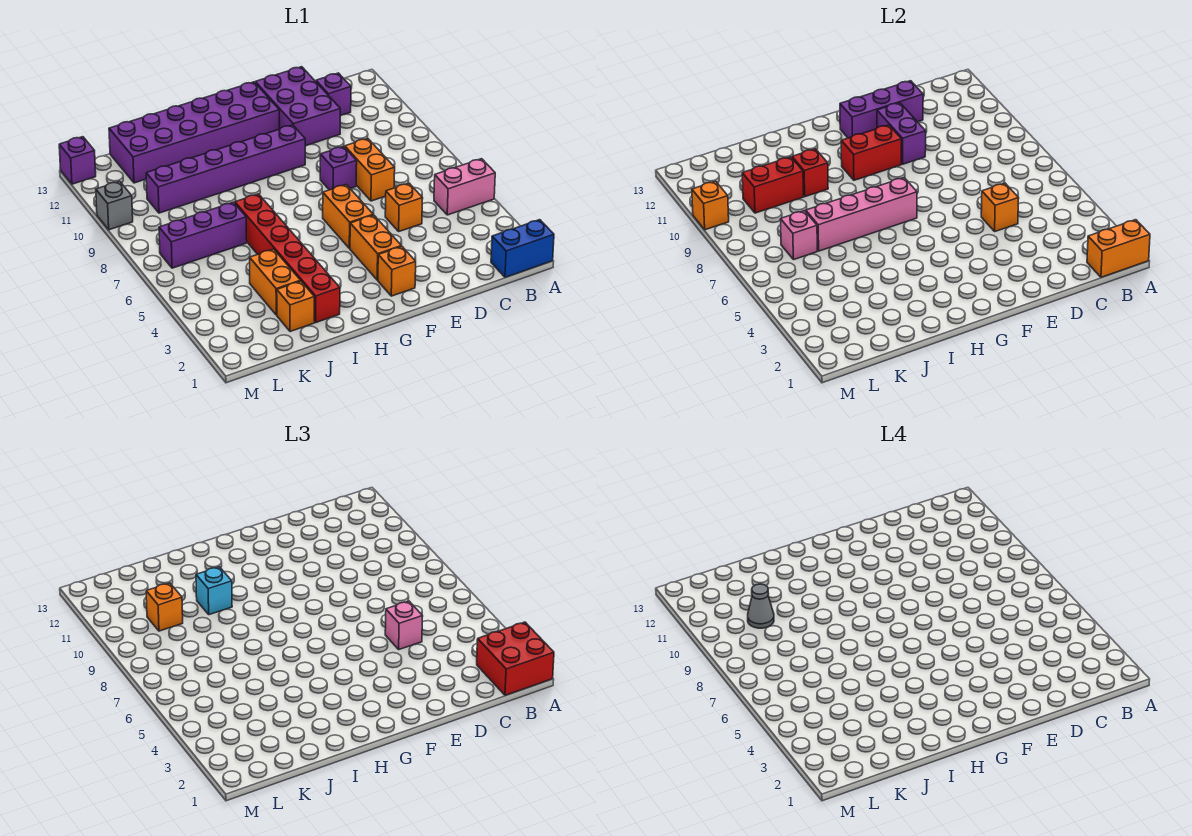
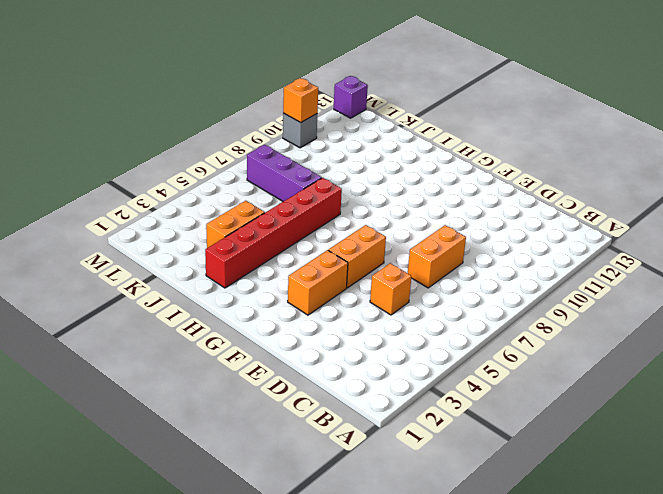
none -> blue brick A1:B1 level 1
none -> pink brick A5:B5 level 1
none -> purple brick C12 level 1
none -> purple brick D11:E13 level 1

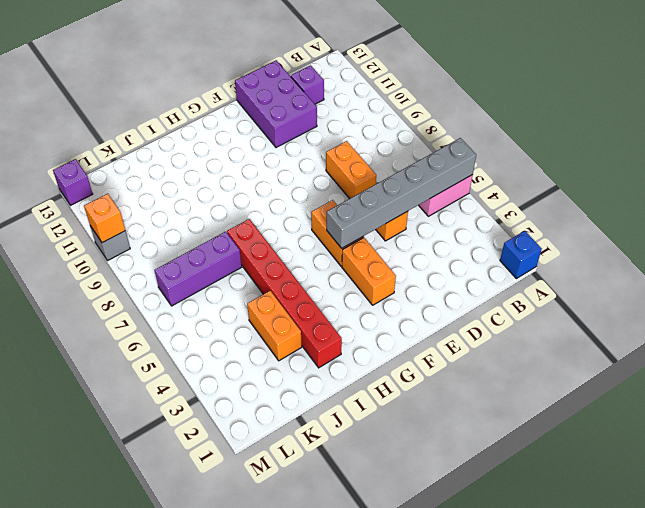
blue brick A1 level 1 -> blue brick A1:B1 level 1
grey brick A5:F5 level 2 -> orange brick D5 level 2
none -> purple brick E8 level 1
none -> orange brick F2 level 1
none -> purple brick F10:K10 level 1
none -> purple brick F12:K13 level 1

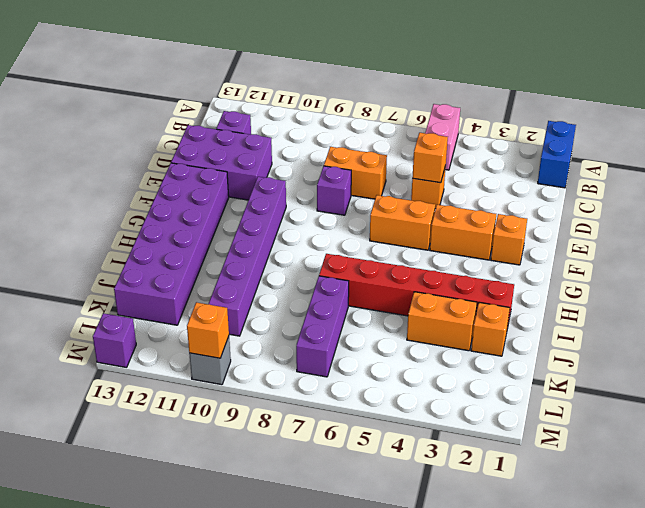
none -> orange brick A1:B1 level 2
none -> purple brick D12:F12 level 2
none -> purple brick E10:E11 level 2
none -> red brick F10:G10 level 2

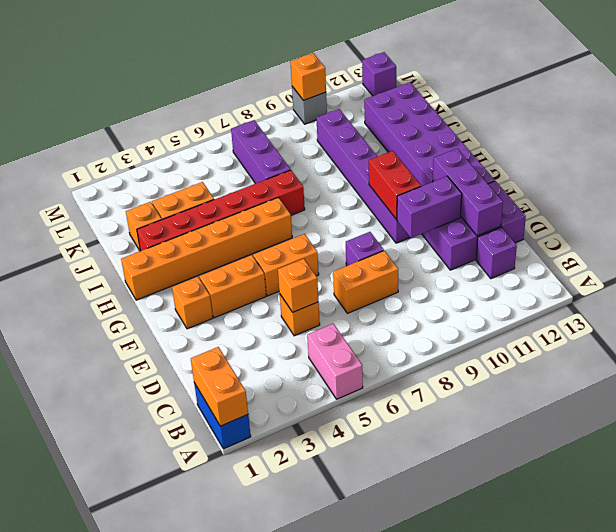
orange brick H1:H6 level 1 -> none
none -> pink brick G7:J7 level 2
none -> red brick I10 level 2
none -> red brick J10:K10 level 2
none -> pink brick K7 level 2

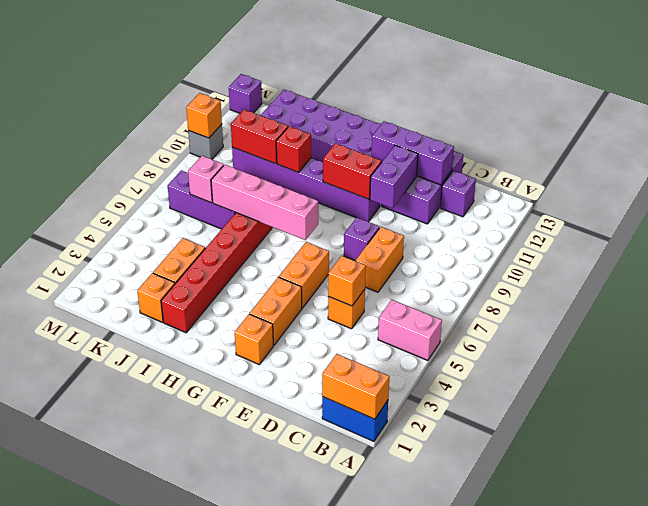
none -> red brick A1:B2 level 3
none -> pink brick D5 level 3
none -> cyan brick I10 level 3
none -> orange brick K10 level 3

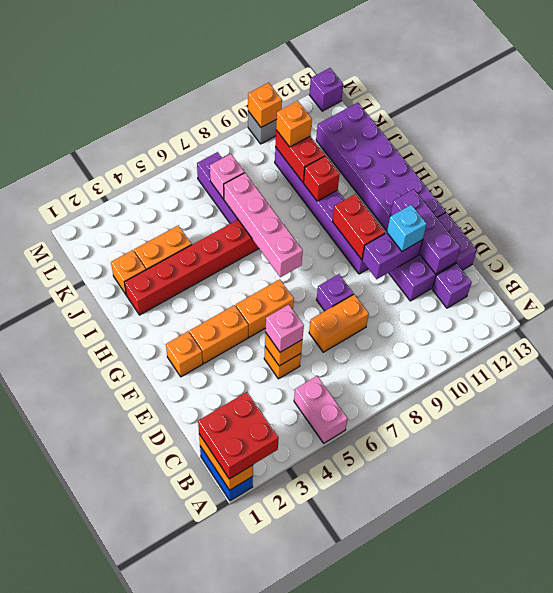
cyan brick E11 level 3 -> cyan brick I10 level 3
none -> grey cone K10 level 4

